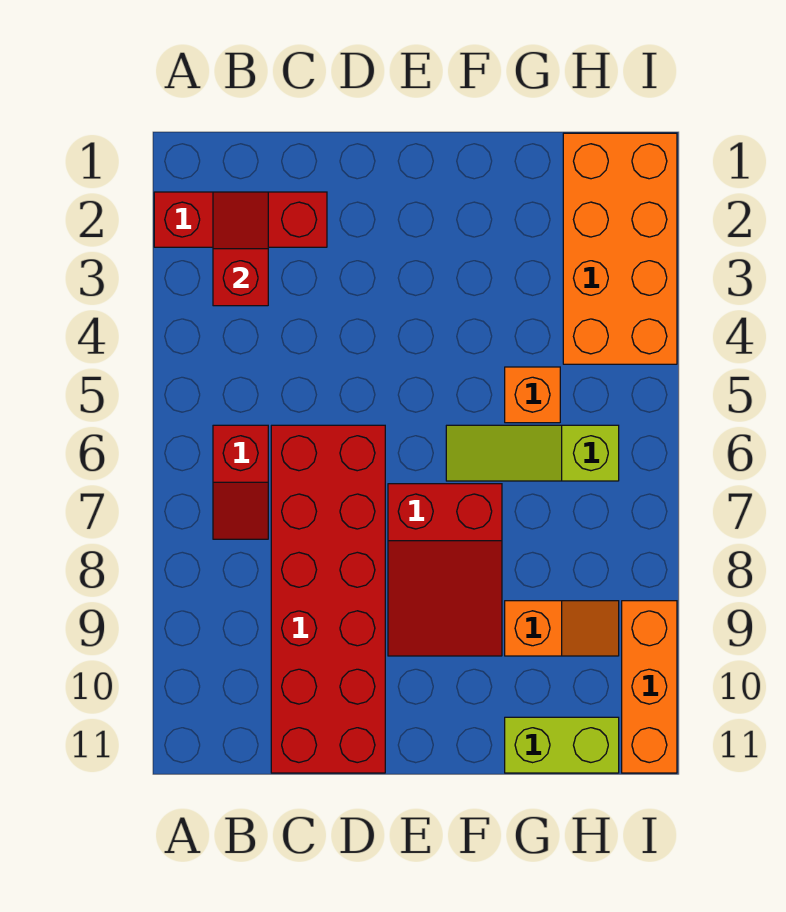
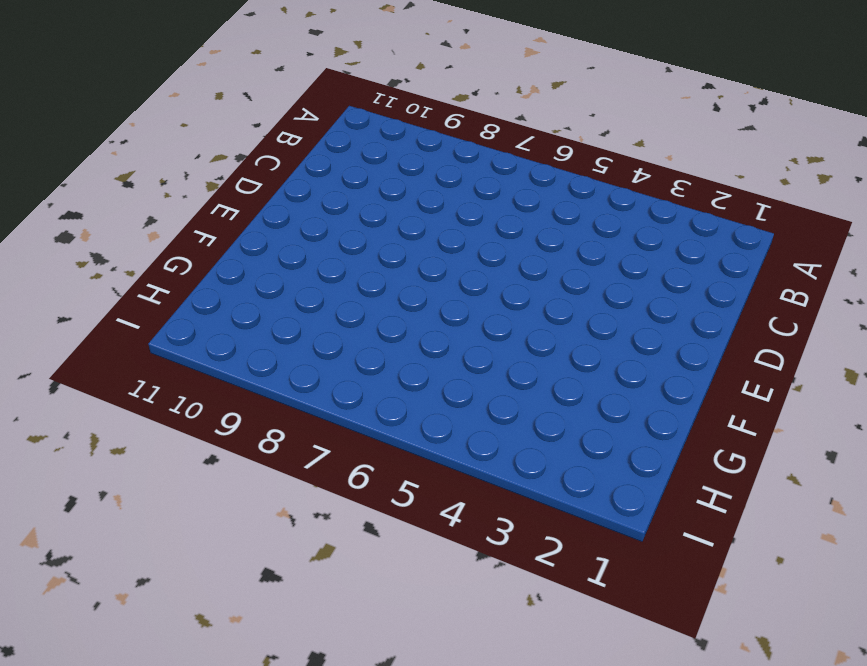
none -> red brick A2:C2 level 1
none -> red slope B6:B7 level 1 top 6

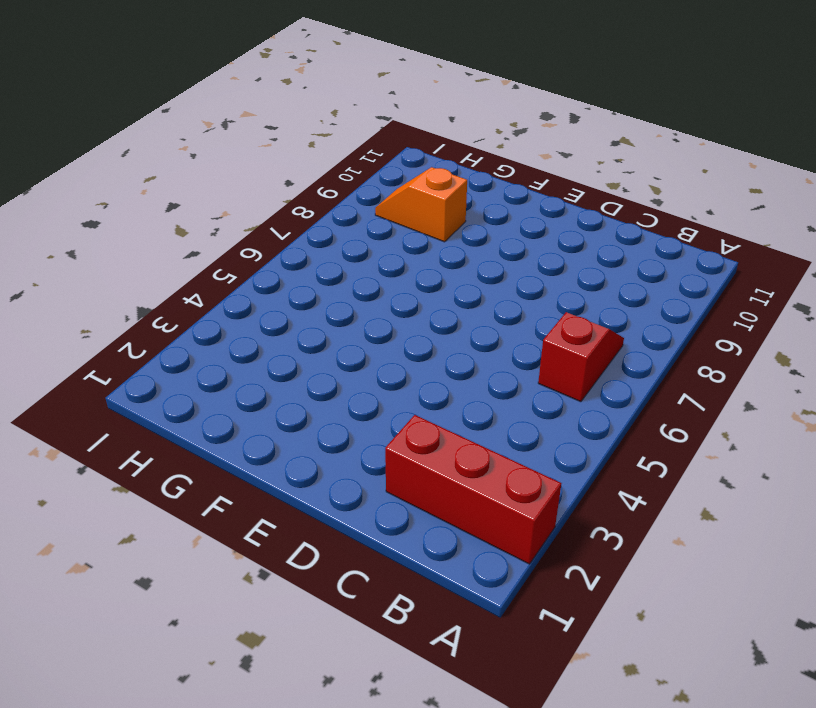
none -> red brick C6:D11 level 1
none -> red slope E7:F9 level 1 top 7

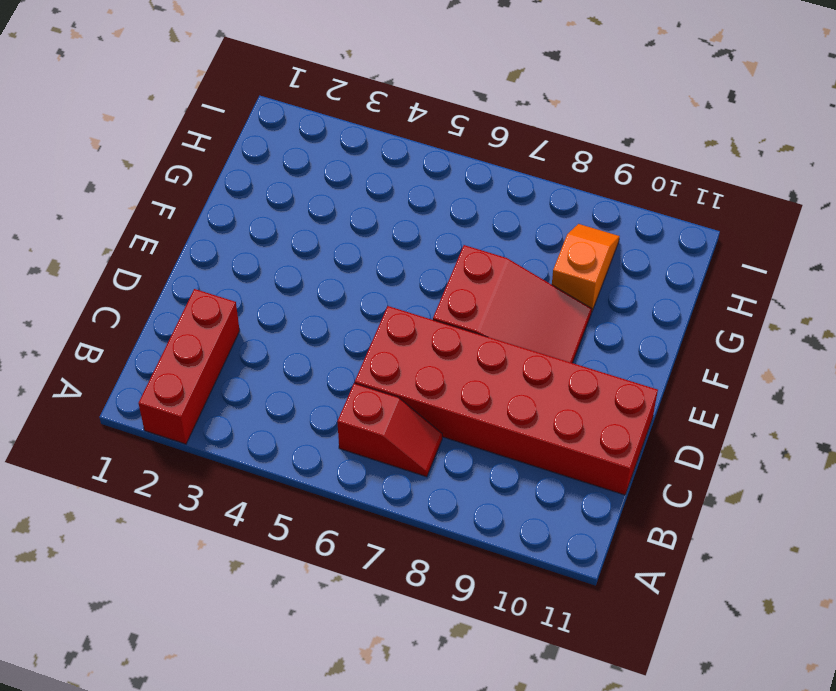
none -> lime slope F6:H6 level 1 top H
none -> orange brick G5 level 1

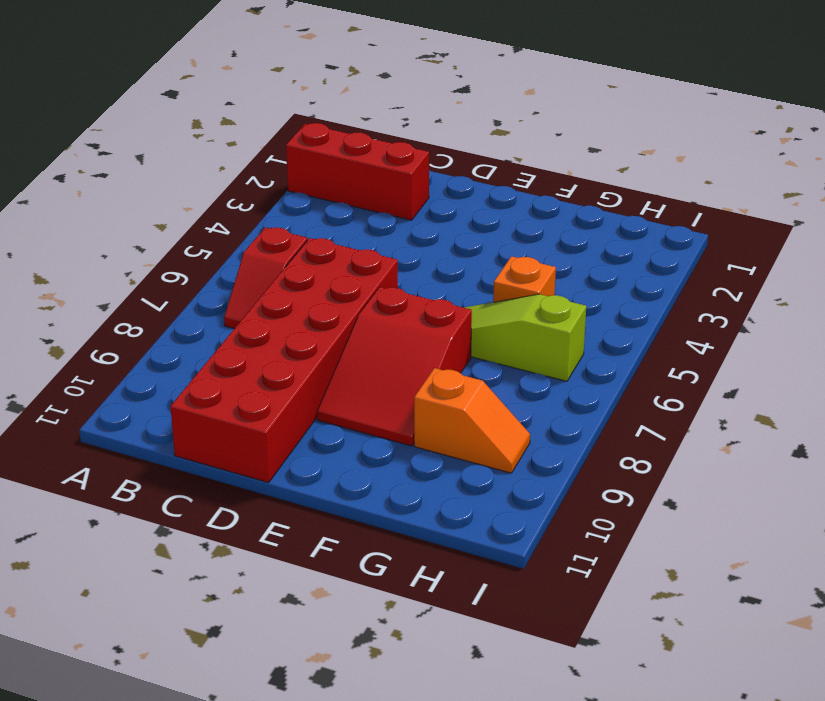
none -> lime brick G11:H11 level 1
none -> orange brick H1:I4 level 1

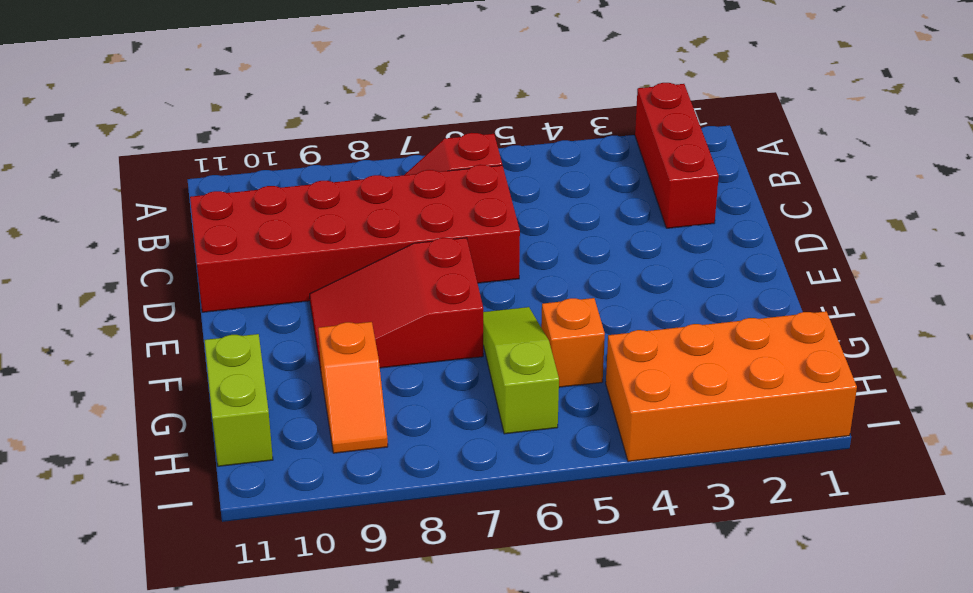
none -> orange brick I9:I11 level 1
none -> red slope B2:B3 level 2 top 3

